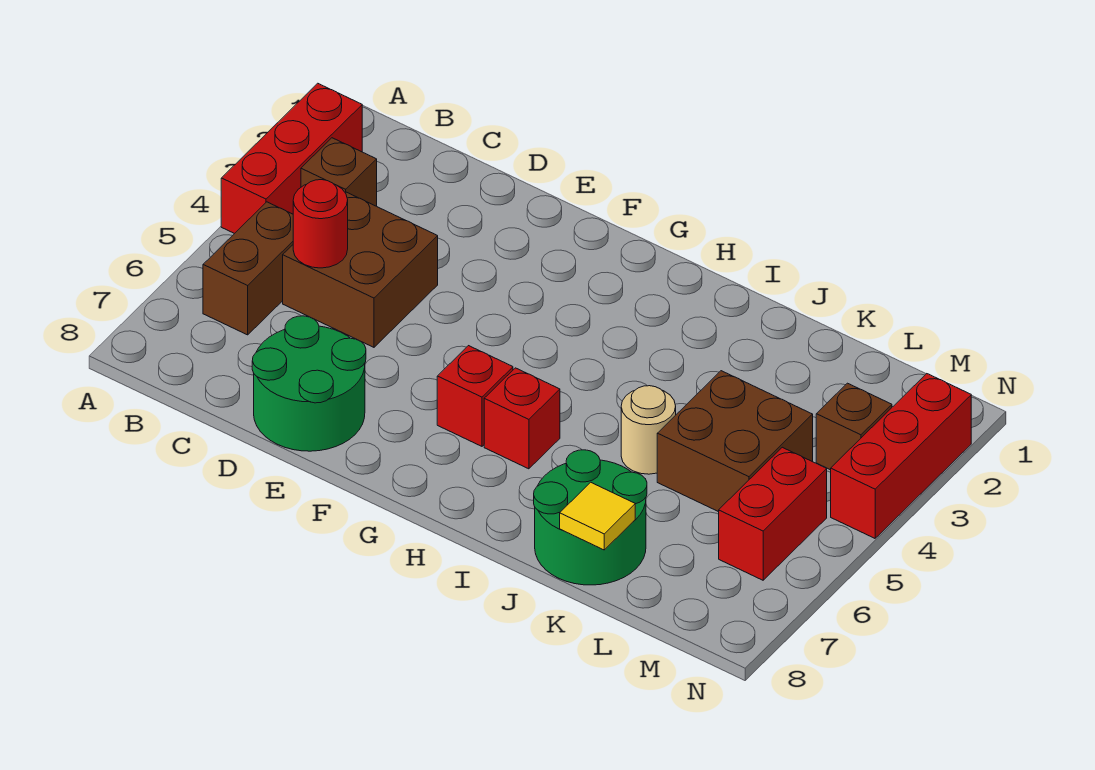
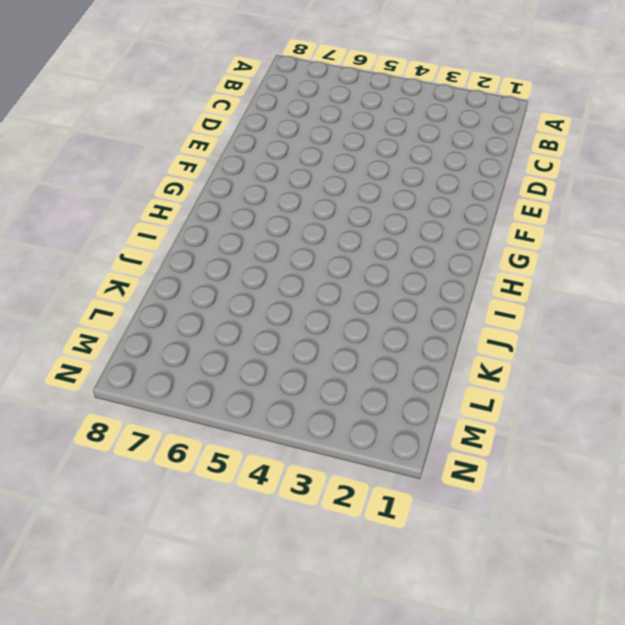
none -> red brick A2:A4 level 1
none -> brown brick B3 level 1
none -> brown brick B5:B6 level 1

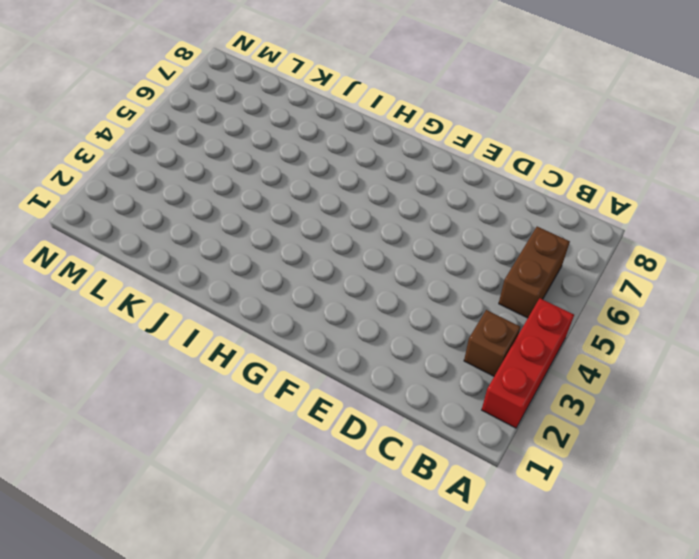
none -> brown brick C4:D5 level 1
none -> green round brick D7:E8 level 1
none -> red brick G6 level 1

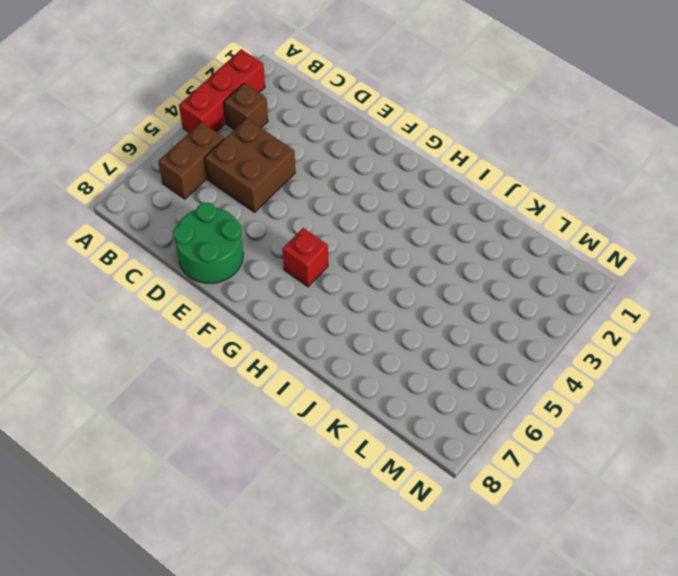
none -> red brick H6 level 1
none -> tan round brick J5 level 1
none -> green round brick J7:K8 level 1

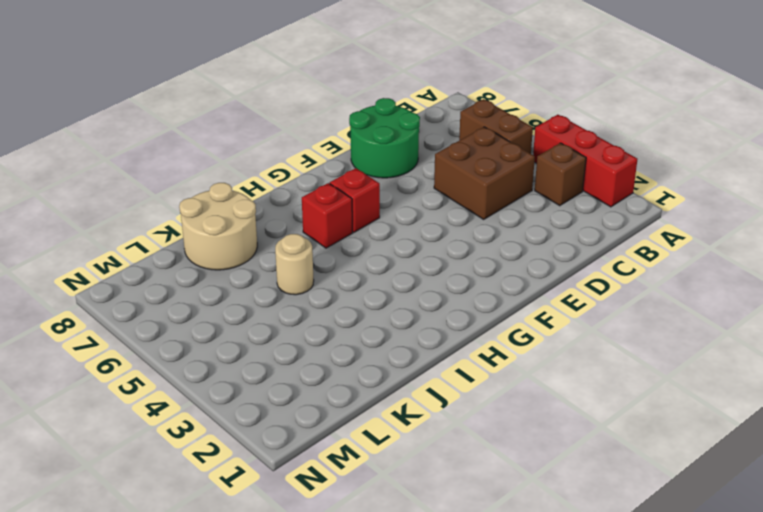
tan round brick J7:K8 level 1 -> green round brick J7:K8 level 1
none -> brown brick K4:L5 level 1
none -> brown brick M3 level 1
none -> red brick M5:M6 level 1

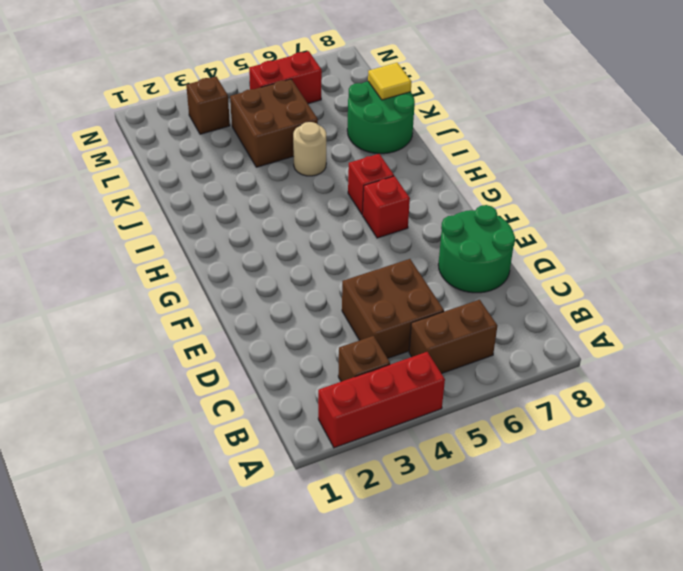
none -> red brick N2:N4 level 1
none -> red round brick C5 level 2

